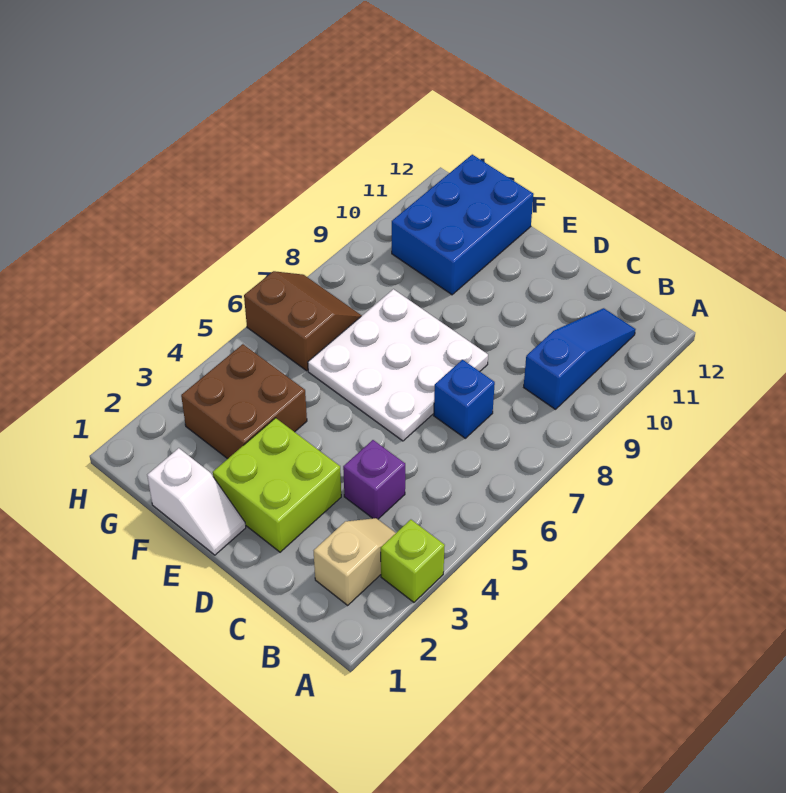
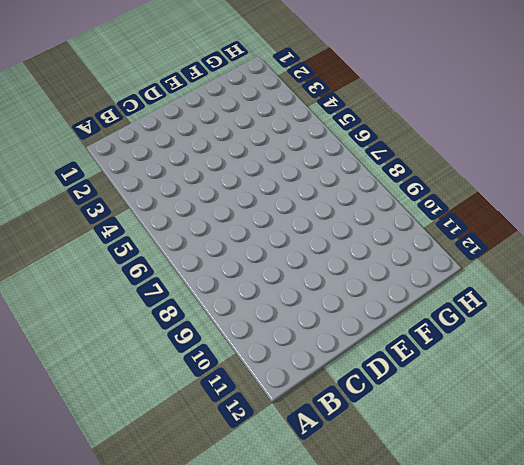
none -> lime brick A3 level 1
none -> tan slope B2:B3 level 1 top 2

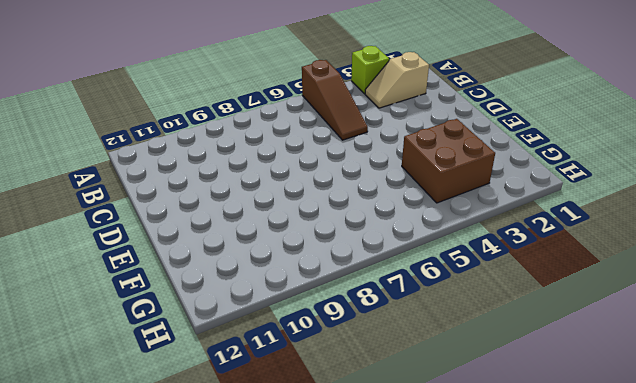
brown slope A5:C5 level 1 top A -> none
none -> blue slope B9:B11 level 1 top 9
none -> purple brick C4 level 1

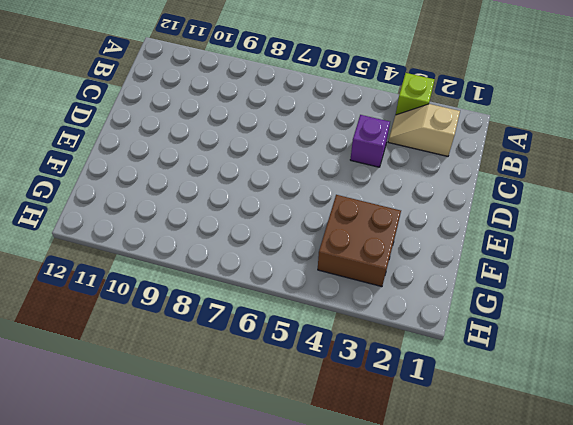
none -> blue slope B9:B11 level 1 top 9
none -> blue brick C7 level 1

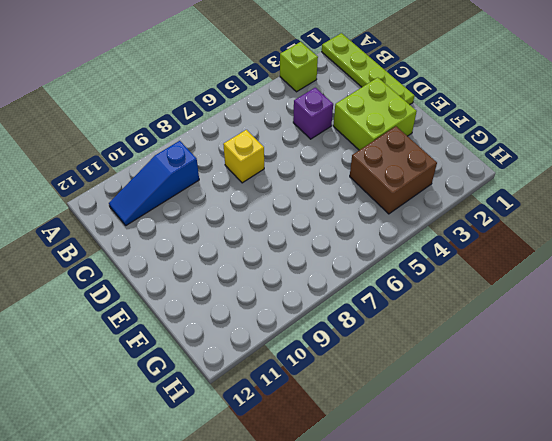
lime plate A1:D1 level 1 -> none
yellow brick C7 level 1 -> blue brick C7 level 1
none -> tan slope B2:B3 level 1 top 2
none -> white plate D6:F8 level 1

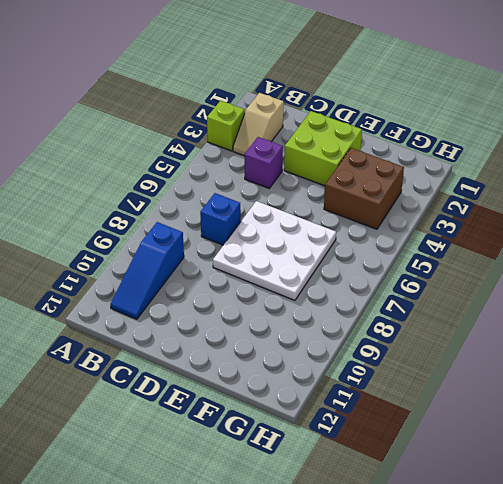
none -> white slope E1:F1 level 1 top F
none -> blue brick F10:G12 level 1

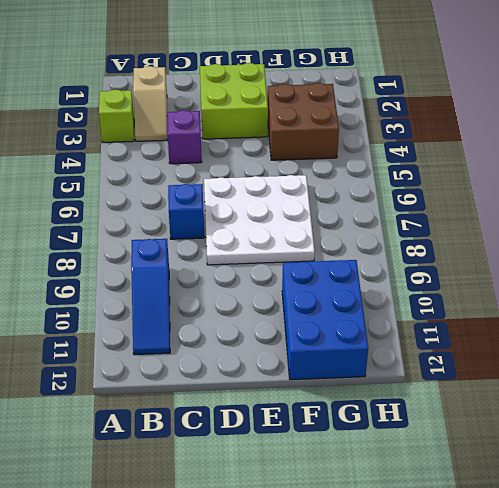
none -> white slope E1:F1 level 1 top F
none -> brown slope G6:H7 level 1 top 6

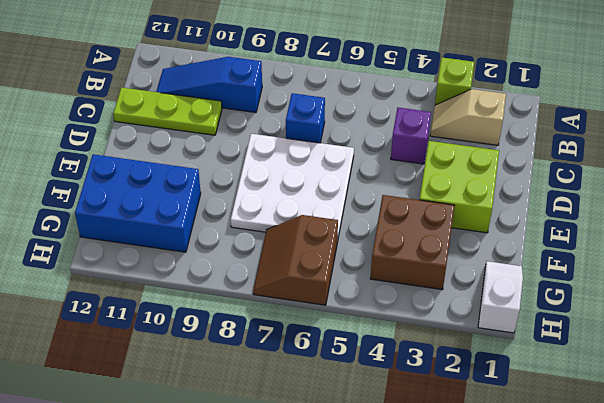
lime plate C10:C12 level 1 -> none
white slope G1:H1 level 1 top H -> white slope E1:F1 level 1 top F

